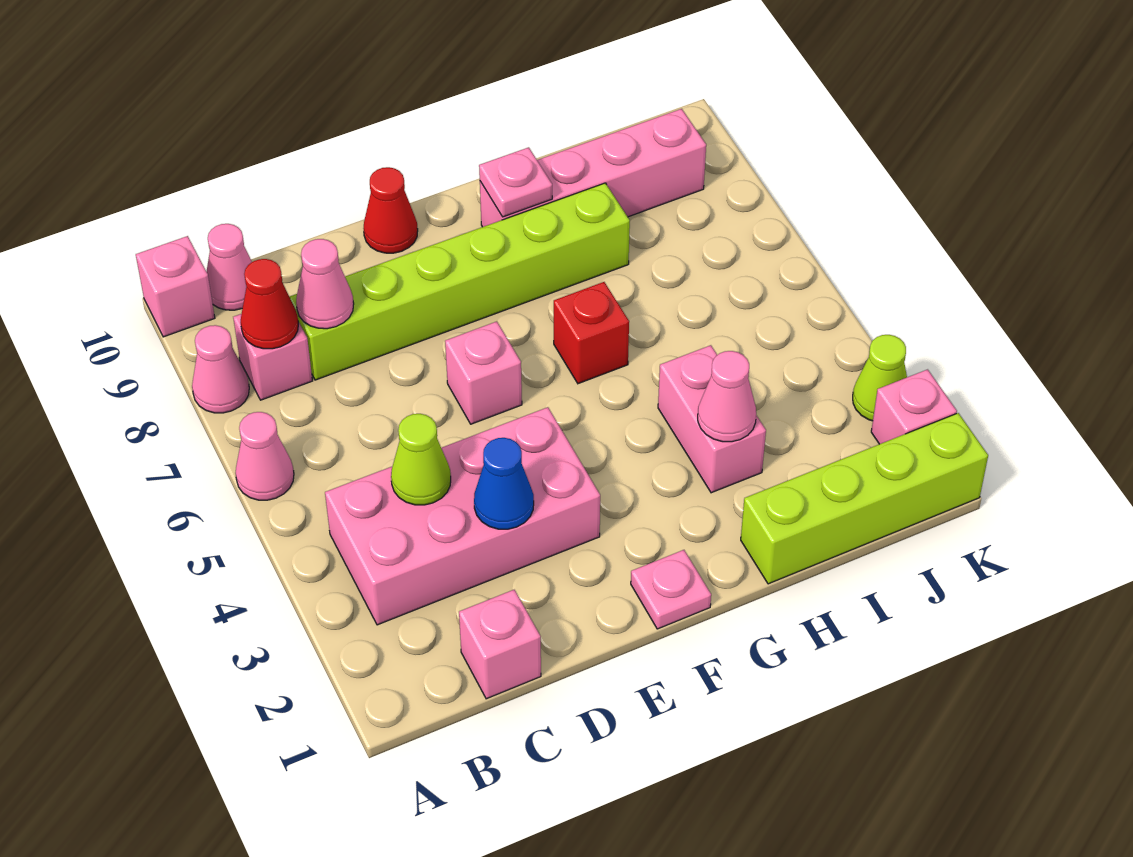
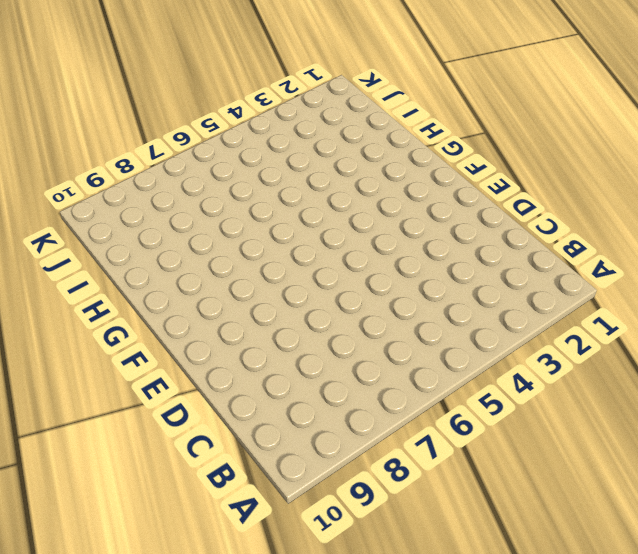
none -> pink cone A6 level 1
none -> pink cone A8 level 1
none -> pink brick A10 level 1

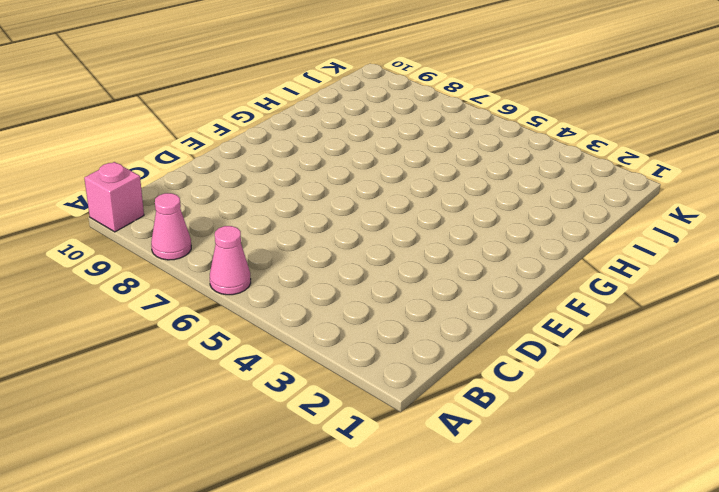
none -> pink brick B3:E4 level 1
none -> pink brick B8 level 1
none -> pink cone B10 level 1

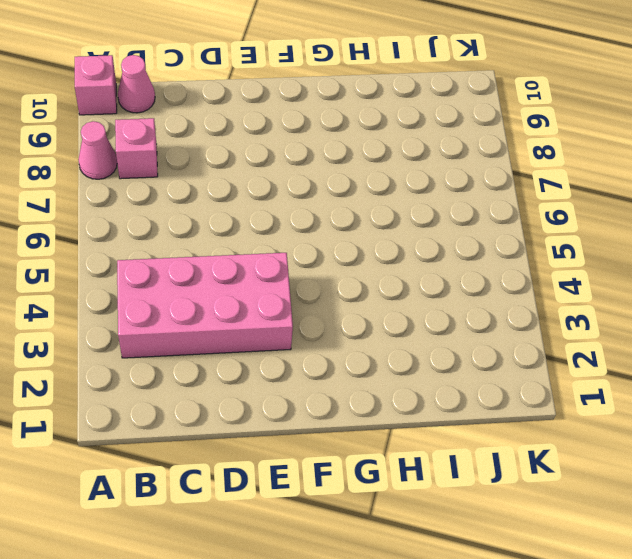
none -> pink cone A6 level 1
none -> pink brick C1 level 1
none -> lime brick C8:H8 level 1

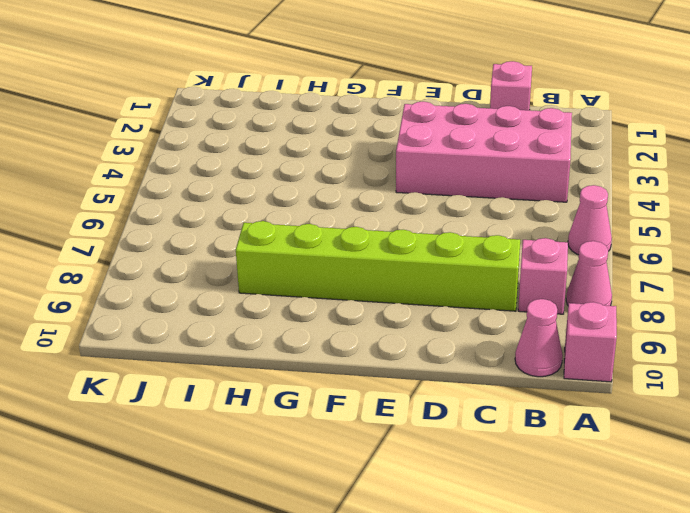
none -> pink brick E6 level 1
none -> red cone E10 level 1
none -> pink plate F1 level 1

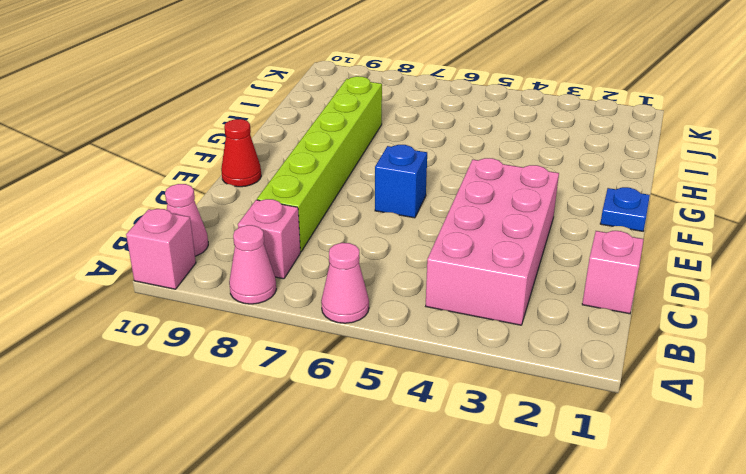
blue brick E6 level 1 -> pink brick E6 level 1
blue plate F1 level 1 -> pink plate F1 level 1
none -> red brick G6 level 1
none -> pink brick G9:J9 level 1
none -> lime brick H1:K1 level 1

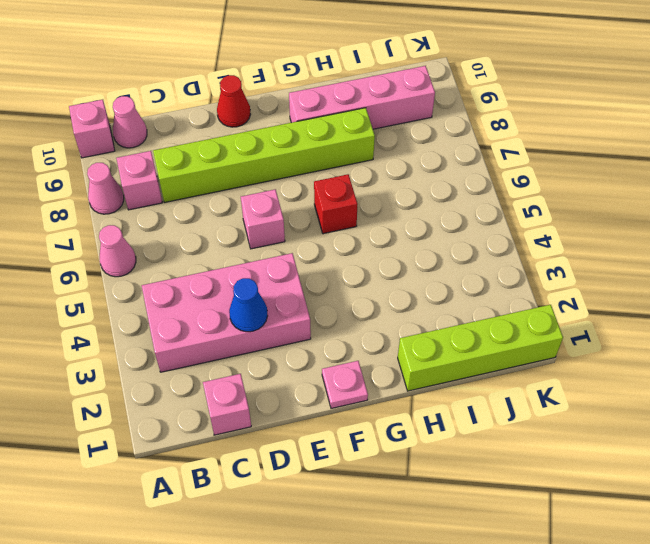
none -> pink brick H3:H4 level 1
none -> pink brick K2 level 1
none -> lime cone K3 level 1

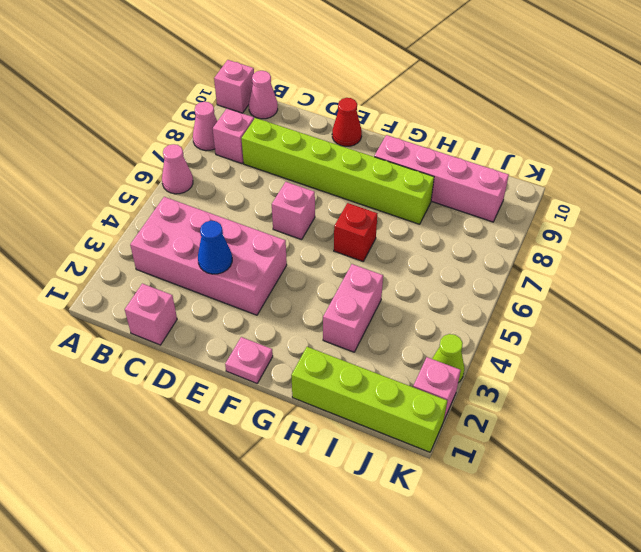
none -> red cone B8 level 2
none -> lime cone C4 level 2
none -> pink cone C8 level 2

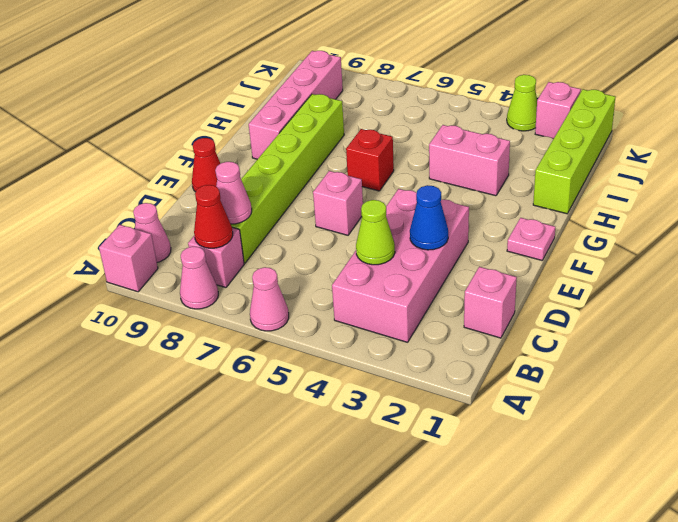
none -> pink plate G9 level 2
none -> pink cone H3 level 2

